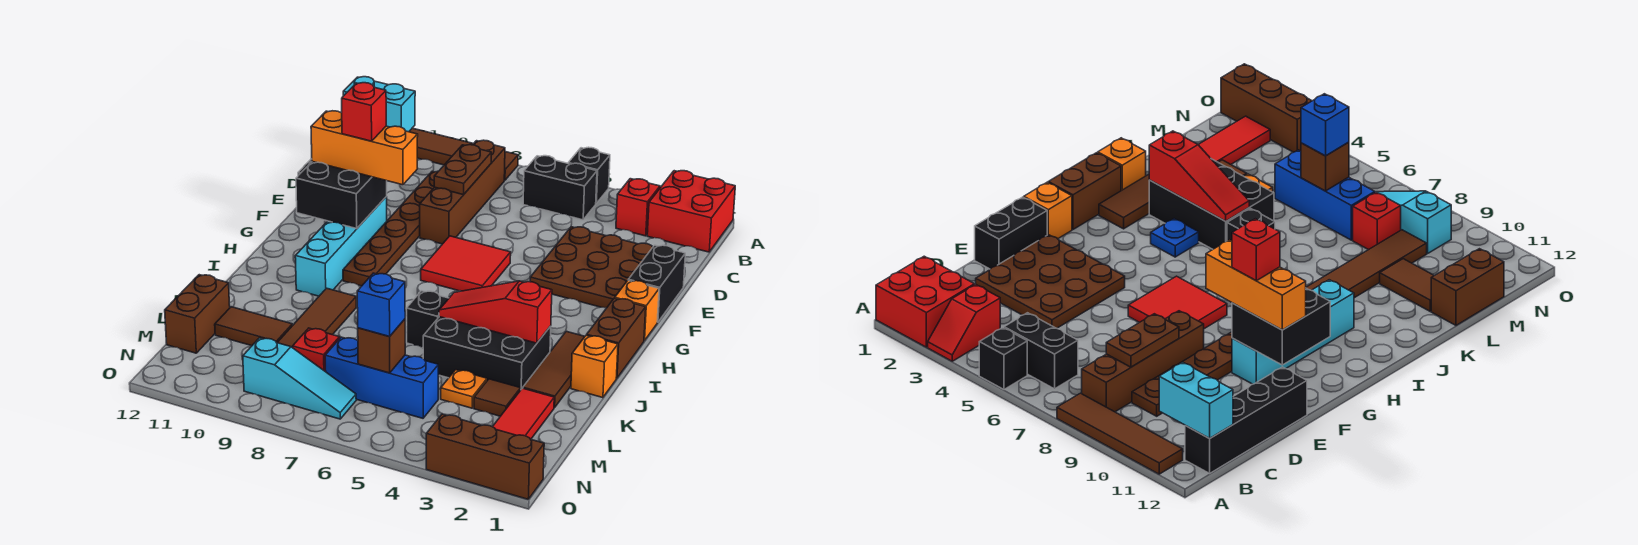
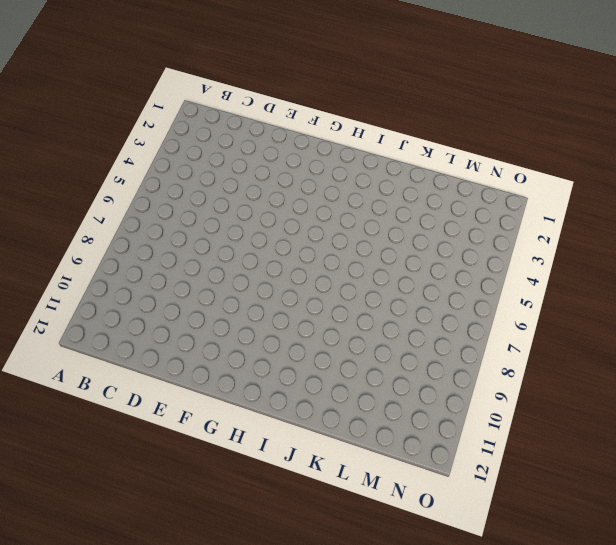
none -> red brick A1:B2 level 1
none -> red slope A3:B3 level 1 top B
none -> black brick A5 level 1
none -> brown tile A8:A11 level 1

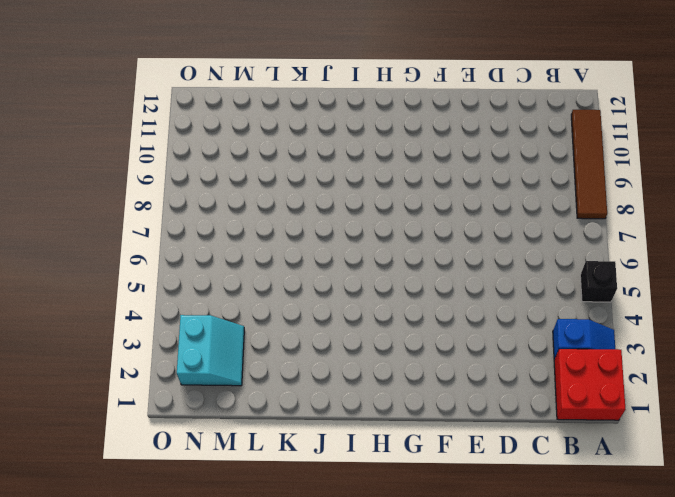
blue slope A3:B3 level 1 top B -> red slope A3:B3 level 1 top B
cyan slope M2:N3 level 1 top N -> red tile L2:N2 level 1
none -> black brick B5:B6 level 1
none -> brown brick B8:E8 level 1
none -> black brick B12:E12 level 1
none -> brown plate C9:H9 level 1

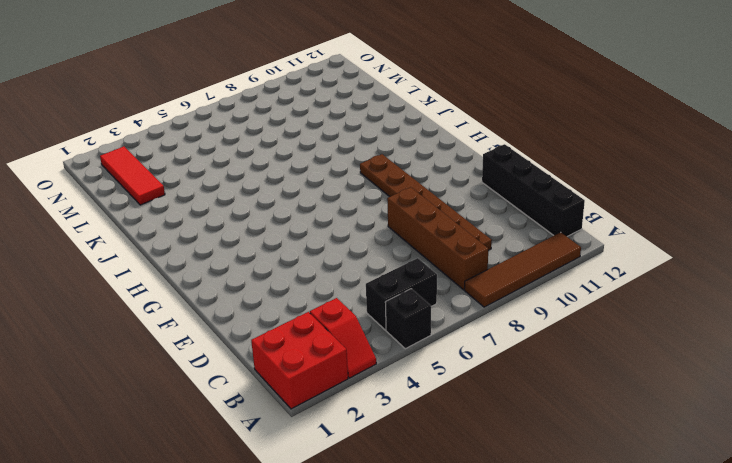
none -> brown plate D2:F4 level 1
none -> black brick E1:F1 level 1
none -> red tile F6:G7 level 1
none -> cyan brick F10:I10 level 1

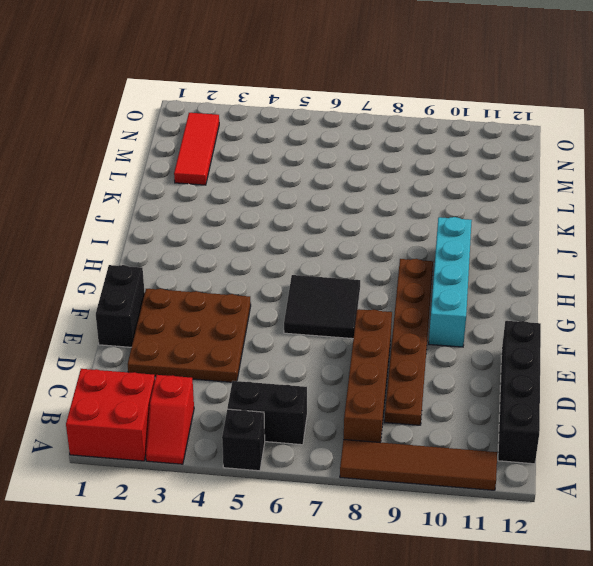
black tile F6:G7 level 1 -> red tile F6:G7 level 1
none -> orange brick G1 level 1
none -> brown brick H1:I1 level 1
none -> brown tile I2:K2 level 1
none -> blue plate I4 level 1

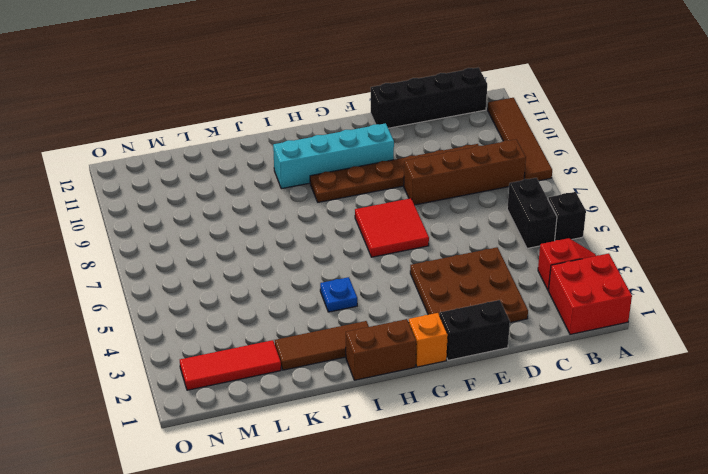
none -> orange brick J1 level 1
none -> black brick J3:K5 level 1
none -> black brick J6 level 1
none -> brown tile J9:M9 level 1

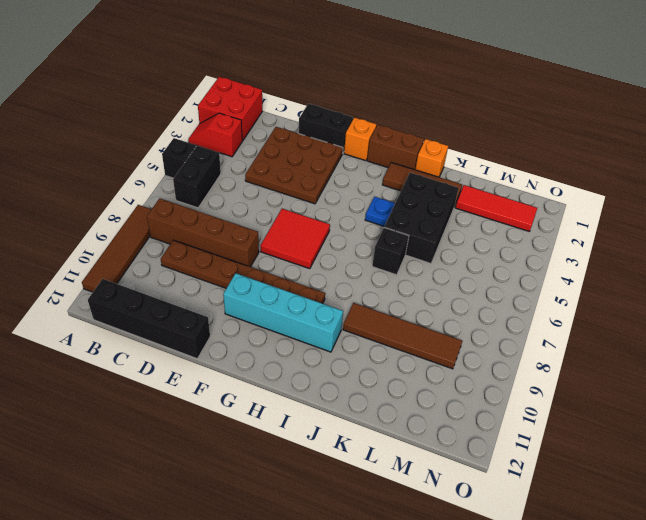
none -> brown tile L3 level 1
none -> orange plate L4 level 1
none -> brown tile L10:L11 level 1
none -> brown brick L12:M12 level 1

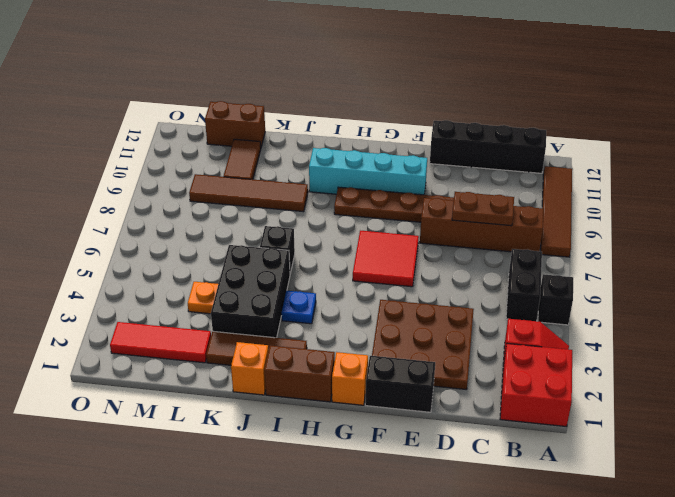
none -> brown tile L3 level 1
none -> blue brick M5:M7 level 1
none -> red brick M8 level 1
none -> cyan slope N7:N9 level 1 top 9

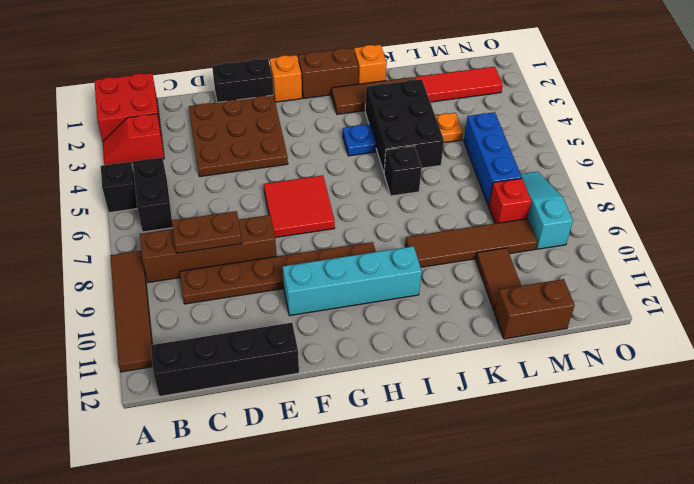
none -> brown tile L3 level 1
none -> brown brick O1:O3 level 1
none -> cyan brick B11:B12 level 2
none -> black brick F10:G11 level 2

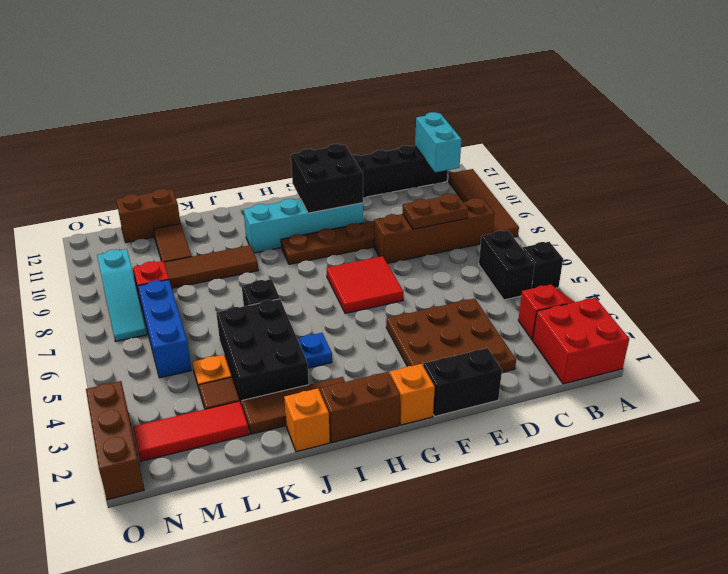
none -> red slope J3:J5 level 2 top 3
none -> brown brick M6 level 2
none -> orange brick F9:F11 level 3
none -> blue brick M6 level 3

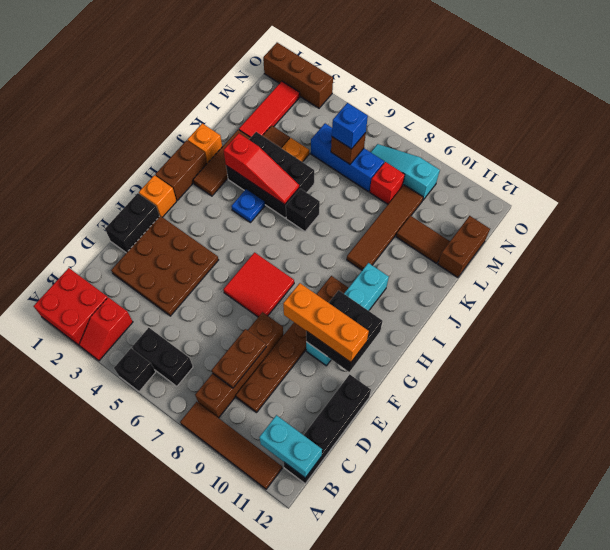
none -> red brick F10 level 4

